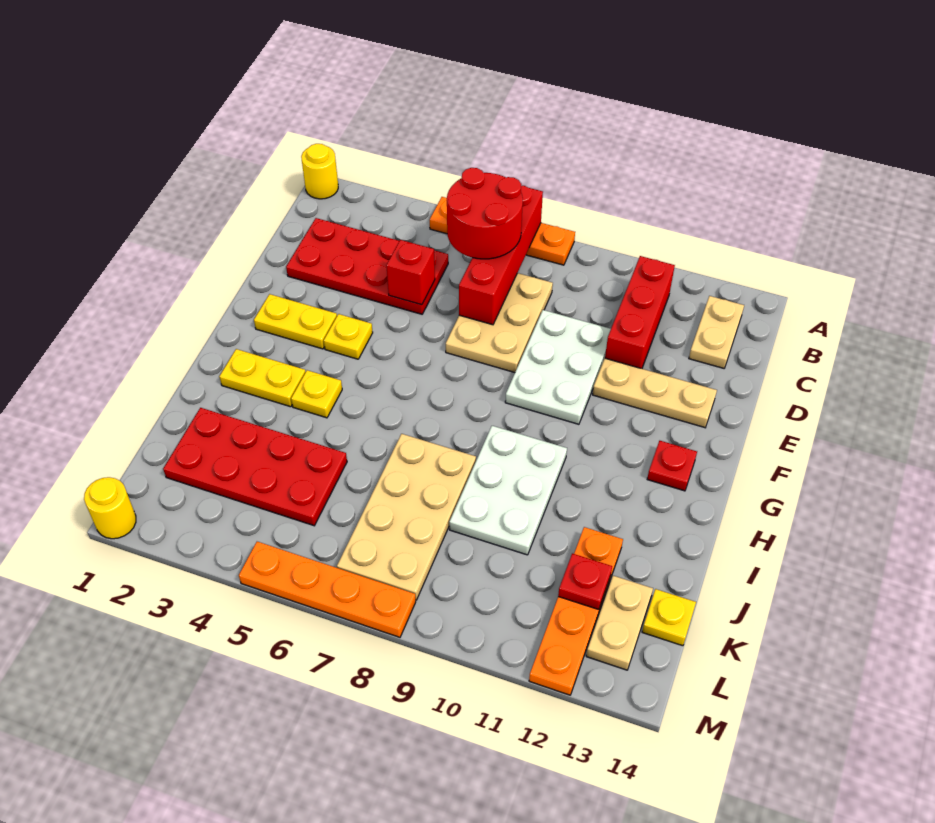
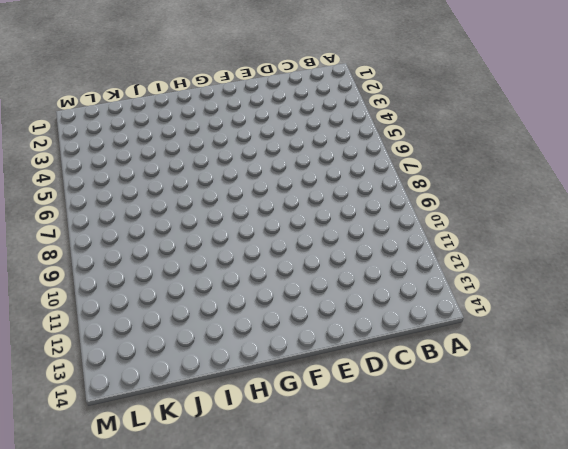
none -> yellow round brick A1 level 1
none -> orange plate A5:A8 level 1
none -> red brick B11:D11 level 1

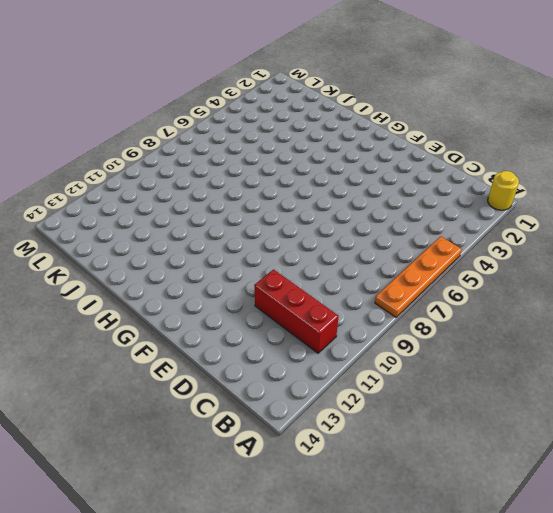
none -> tan plate B13:C13 level 1
none -> red plate C2:D5 level 1
none -> tan plate C7:E8 level 1

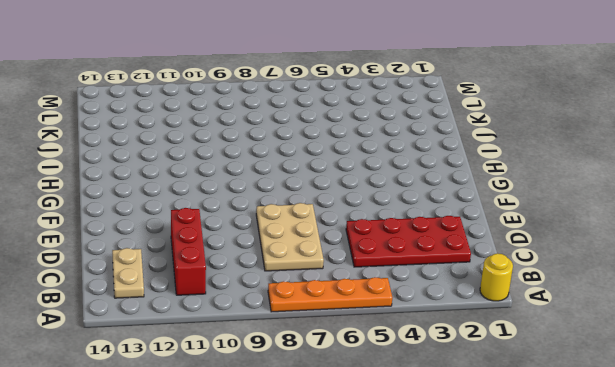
none -> white plate D9:F10 level 1
none -> tan plate E11:E13 level 1
none -> yellow plate F2:F3 level 1

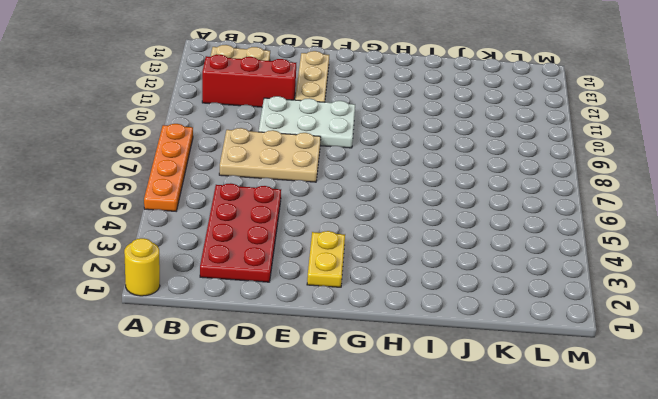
none -> yellow plate F4 level 1
none -> red plate G13 level 1
none -> yellow plate H2:H3 level 1

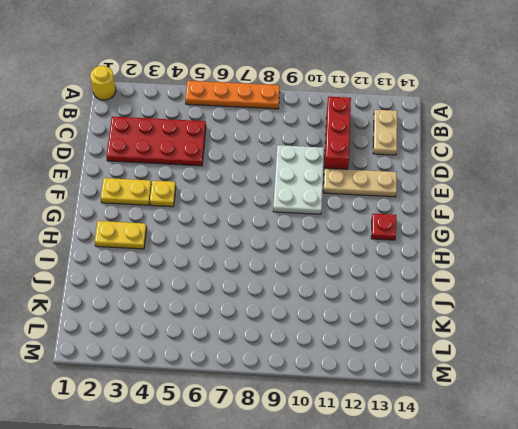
none -> tan plate C7:E8 level 1
none -> yellow plate H4 level 1
none -> white plate H9:J10 level 1

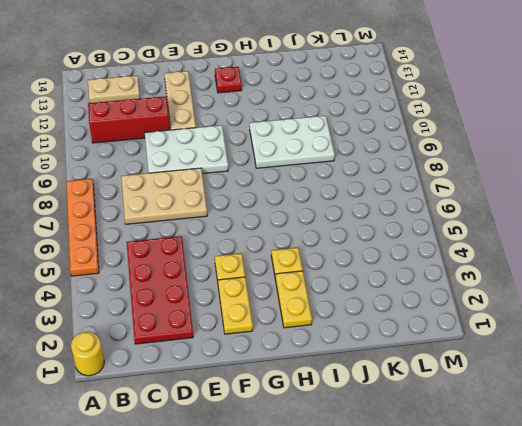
none -> tan plate I7:L8 level 1
none -> red plate J2:K5 level 1
none -> orange plate J12:M12 level 1

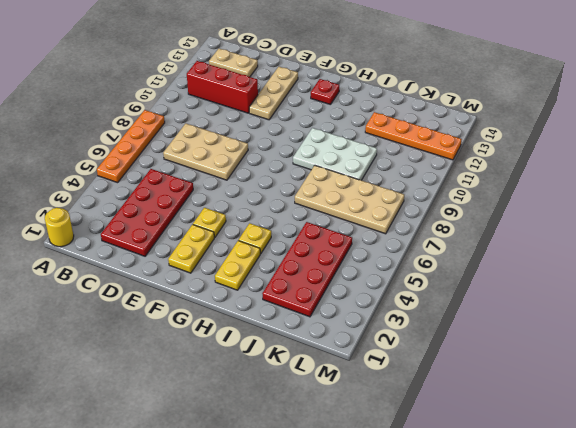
none -> white plate D9:F10 level 1
none -> tan plate K13:L13 level 1
none -> yellow plate K14 level 1

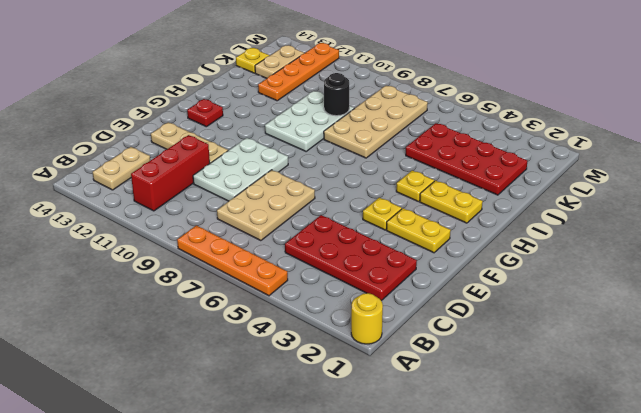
black round brick J9 level 2 -> none
none -> yellow round brick M1 level 1
none -> orange plate M5:M8 level 1
none -> red brick A7:D7 level 2

